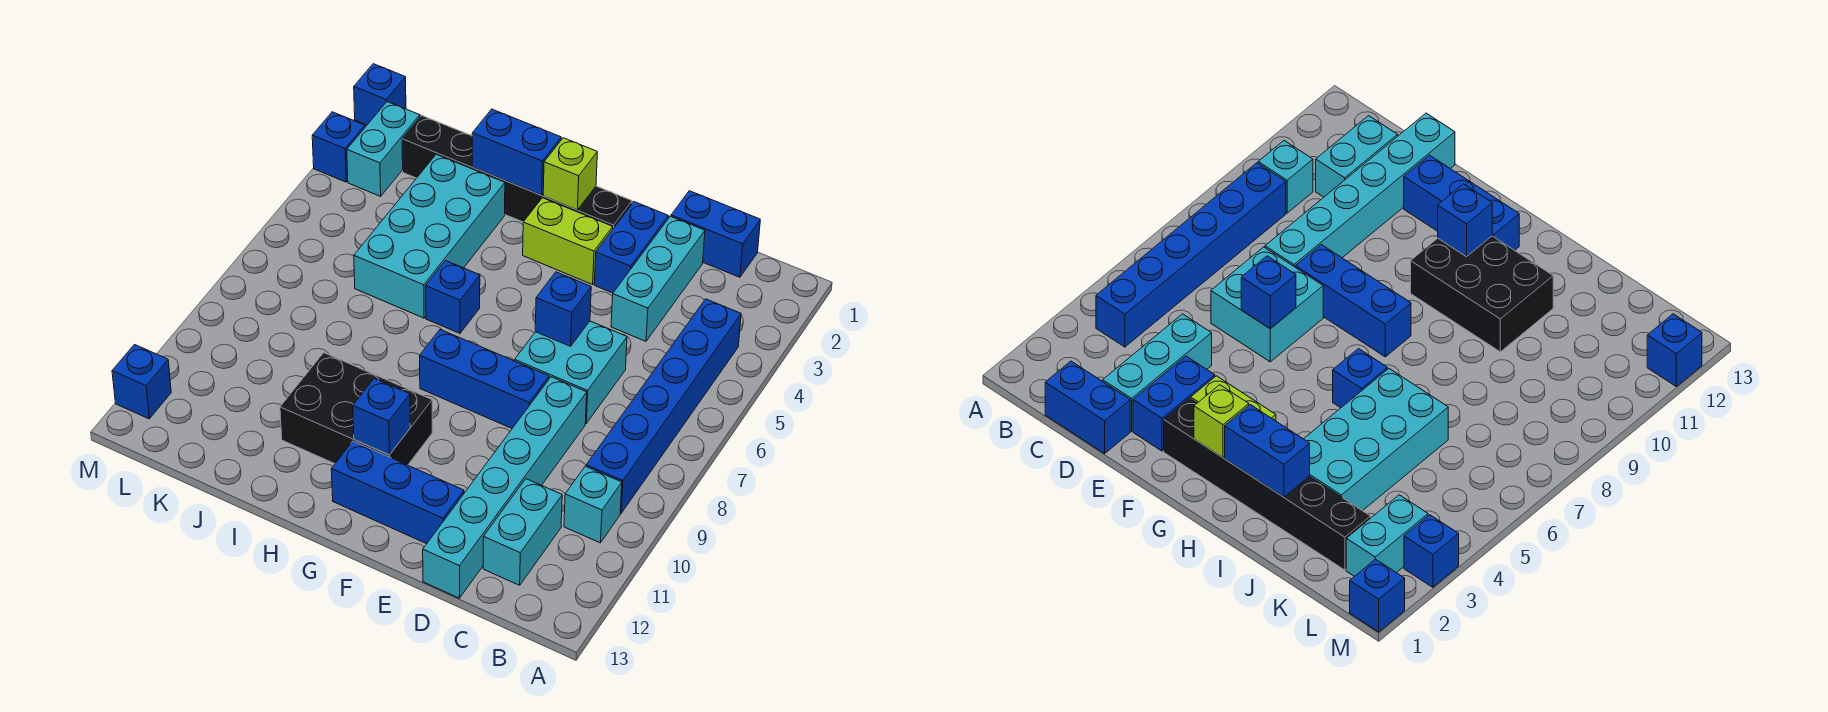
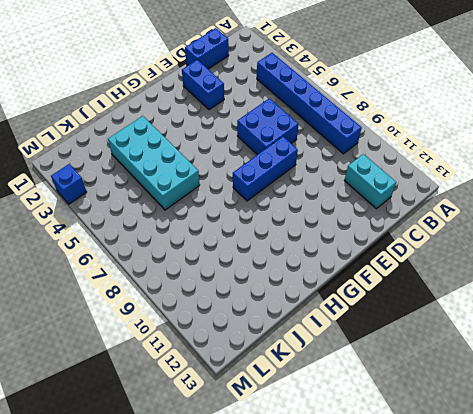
blue brick D6:E7 level 1 -> cyan brick D6:E7 level 1
none -> cyan brick B10 level 1
none -> cyan brick D2:D4 level 1
none -> cyan brick D8:D13 level 1

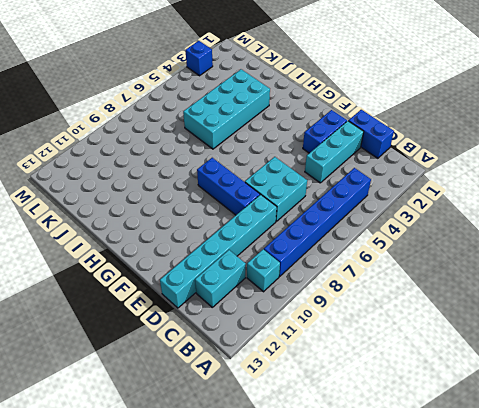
none -> blue brick E12:G12 level 1
none -> black brick F2:K2 level 1
none -> lime brick F3:G3 level 1

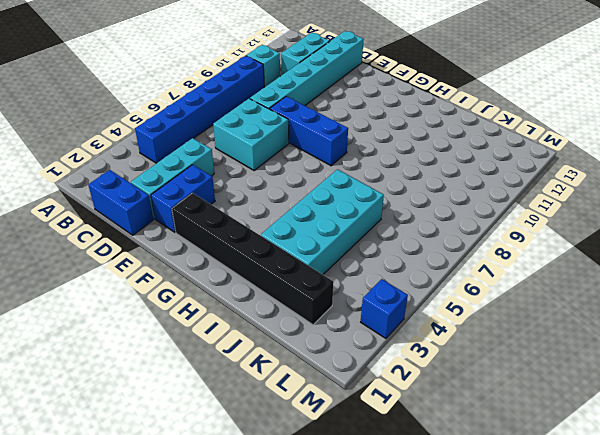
none -> blue brick E12:G12 level 1
none -> lime brick F3:G3 level 1
none -> black brick G10:I11 level 1

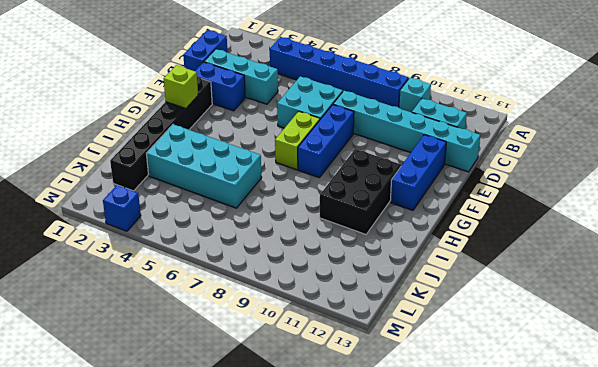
lime brick F7:G7 level 1 -> lime brick F3:G3 level 1
none -> blue brick H6 level 1
none -> cyan brick L2:L3 level 1
none -> blue brick M1 level 1

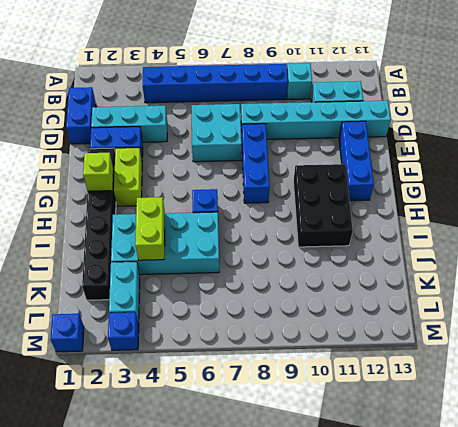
lime brick I4:J4 level 2 -> none
cyan brick K3:L3 level 1 -> cyan brick L2:L3 level 1
none -> blue brick M12 level 1
none -> blue brick E6 level 2
none -> blue brick G11 level 2

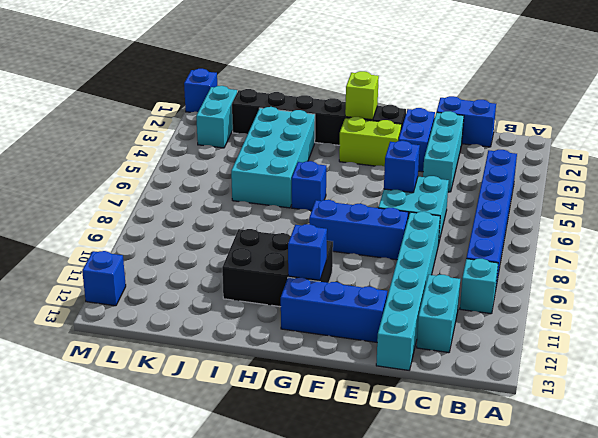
none -> blue brick M3 level 1
none -> blue brick H2:I2 level 2

